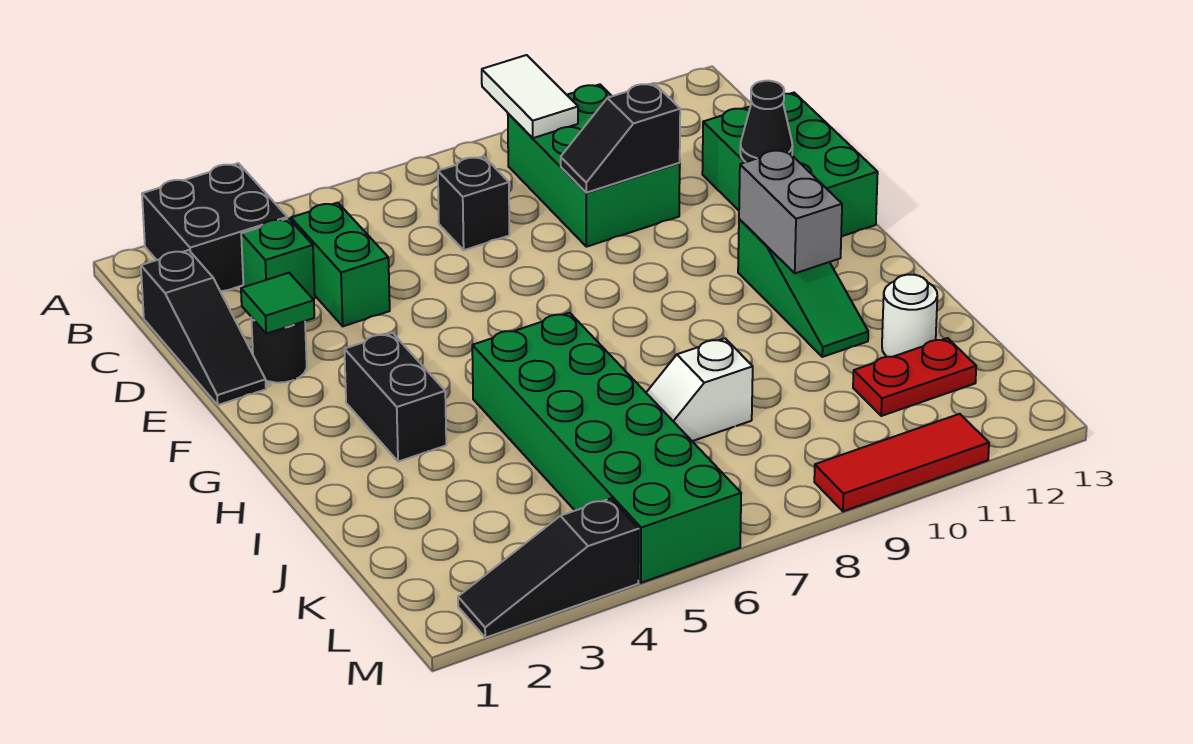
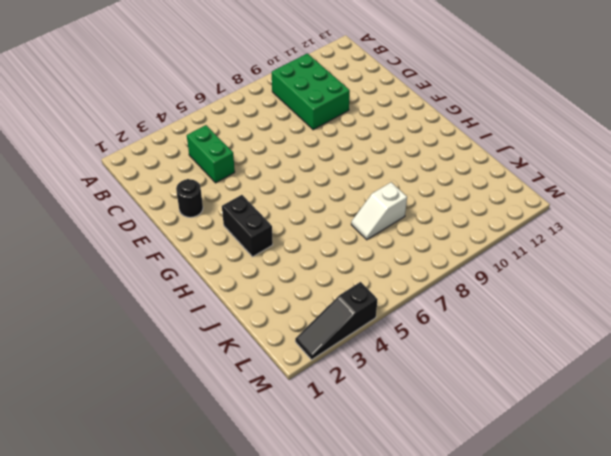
none -> black brick A2:B3 level 1
none -> black slope C1:E1 level 1 top C
none -> green brick C3 level 1

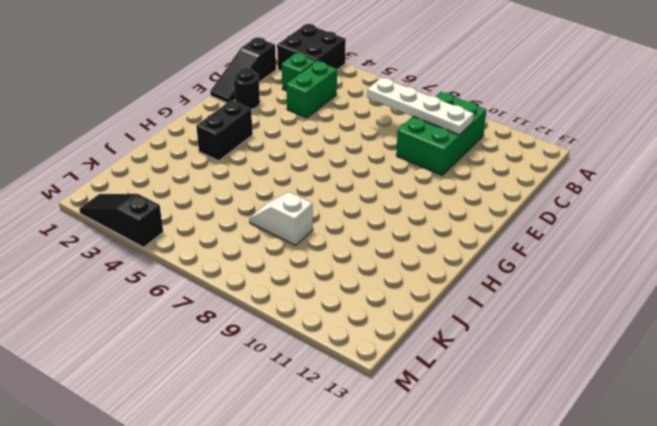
white plate C7:C10 level 2 -> none
none -> black brick C7 level 1
none -> green brick D12:F13 level 1
none -> green slope G11:I11 level 1 top G

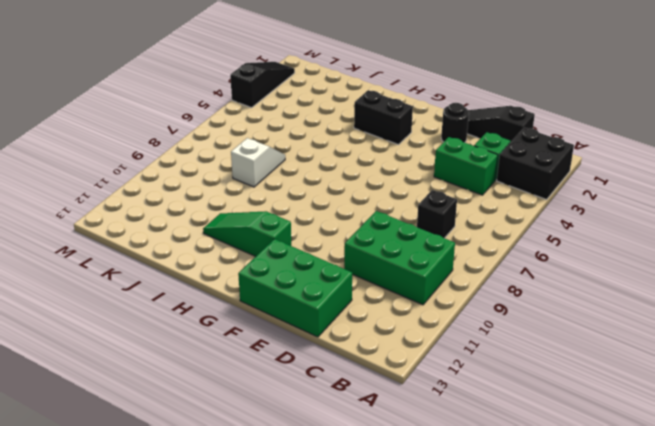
none -> green brick H5:M6 level 1
none -> white round brick J12 level 1
none -> red plate K11:K12 level 1

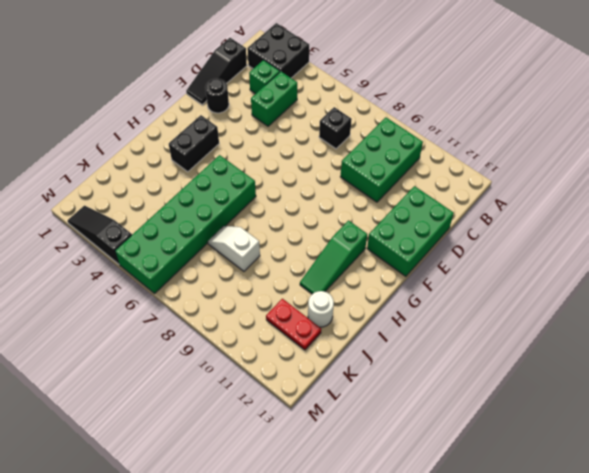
none -> red tile M9:M11 level 1
none -> white tile A9:B9 level 2
none -> black slope D9:D10 level 2 top 10

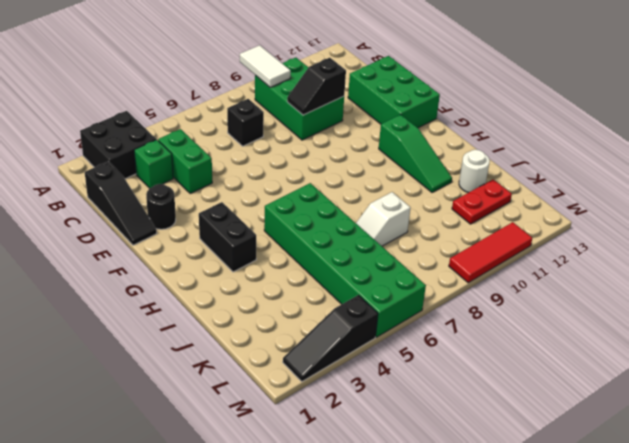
none -> green tile E2 level 2
none -> black cone E12 level 2
none -> grey brick G11:H11 level 2

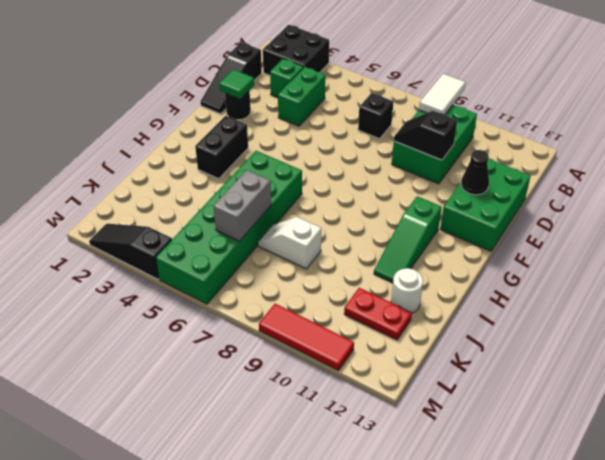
grey brick J6:K6 level 2 -> grey brick G11:H11 level 2

